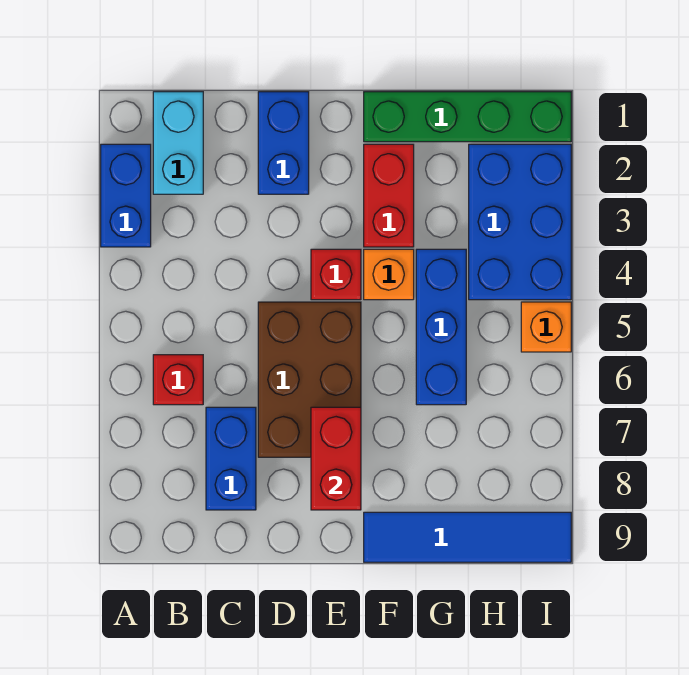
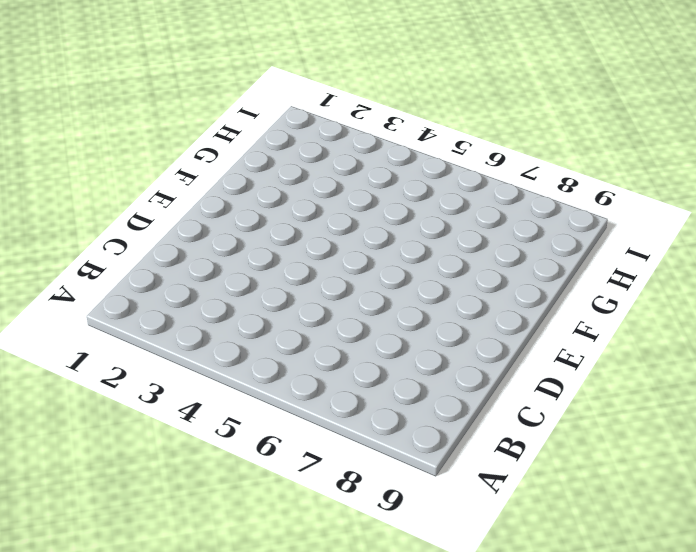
none -> blue brick A2:A3 level 1
none -> cyan brick B1:B2 level 1
none -> red brick B6 level 1

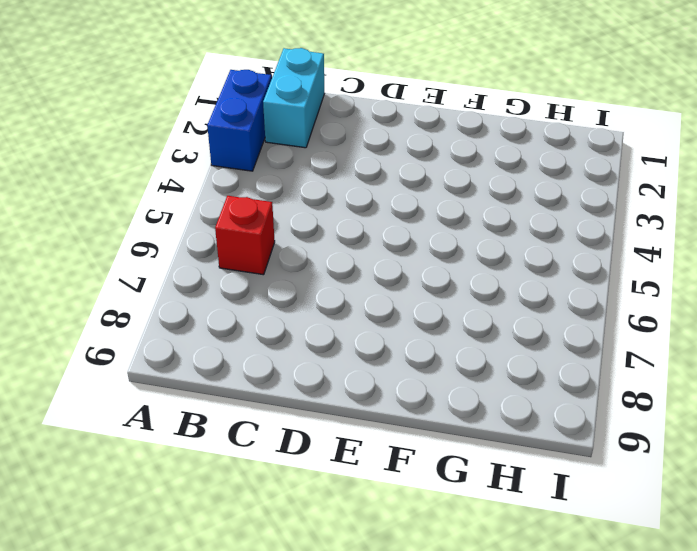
none -> blue brick C7:C8 level 1
none -> blue brick D1:D2 level 1
none -> brown brick D5:E7 level 1

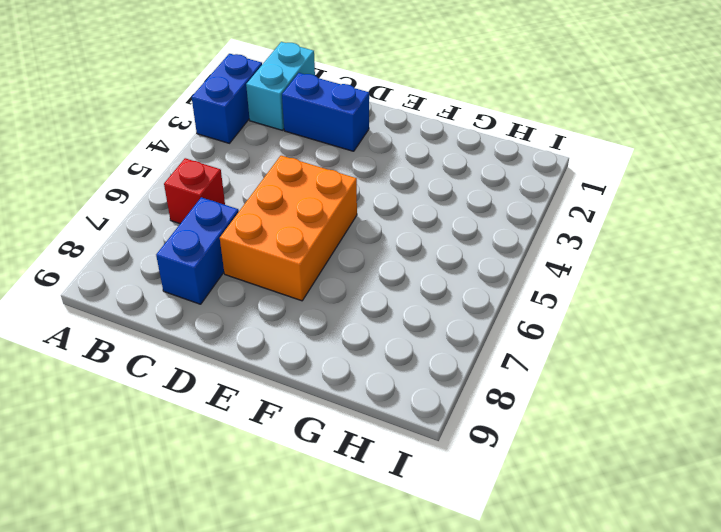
blue brick C2:D2 level 1 -> blue brick D1:D2 level 1
orange brick D5:E7 level 1 -> brown brick D5:E7 level 1
none -> red brick E4 level 1
none -> green brick F1:I1 level 1
none -> red brick F2:F3 level 1

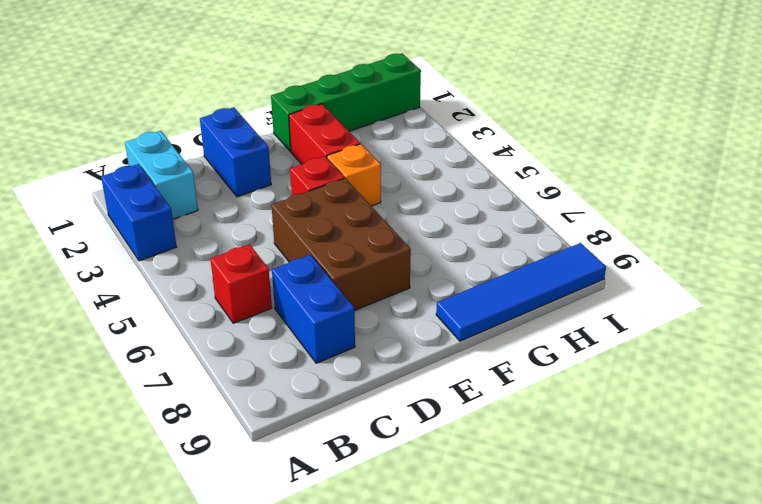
none -> blue brick G4:G6 level 1
none -> blue brick H2:I4 level 1
none -> orange brick I5 level 1

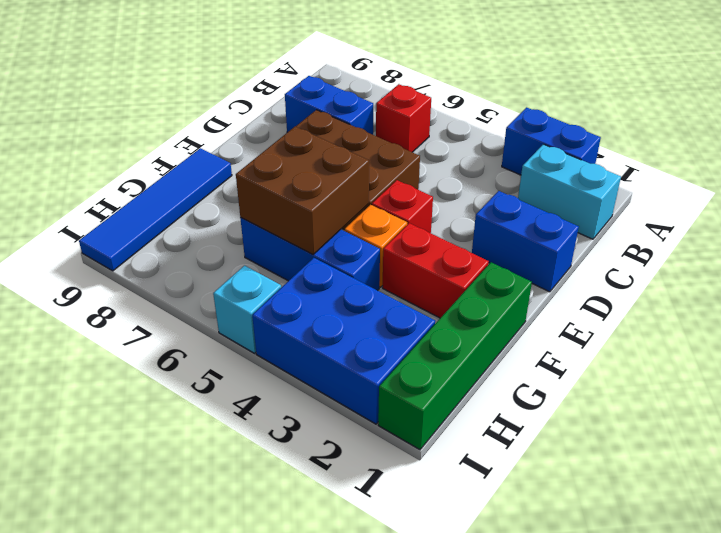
brown brick F5:G6 level 2 -> none
cyan brick I5 level 1 -> orange brick I5 level 1
none -> red brick E7:E8 level 2

